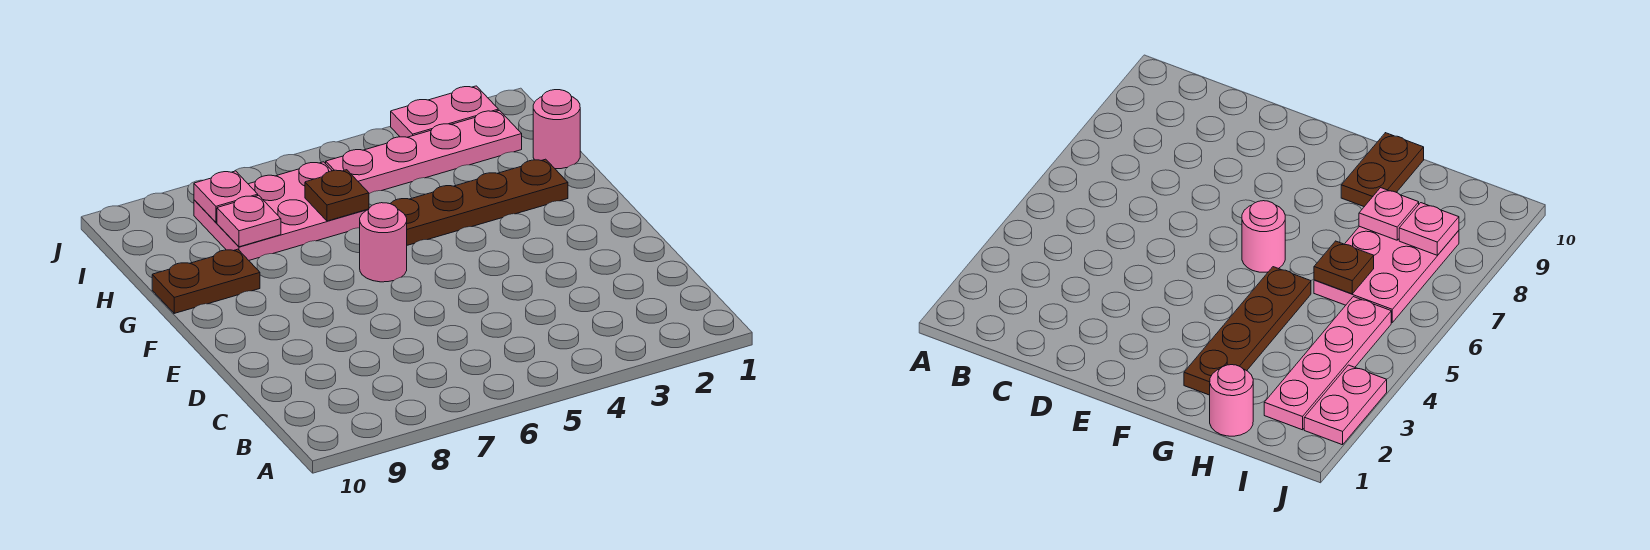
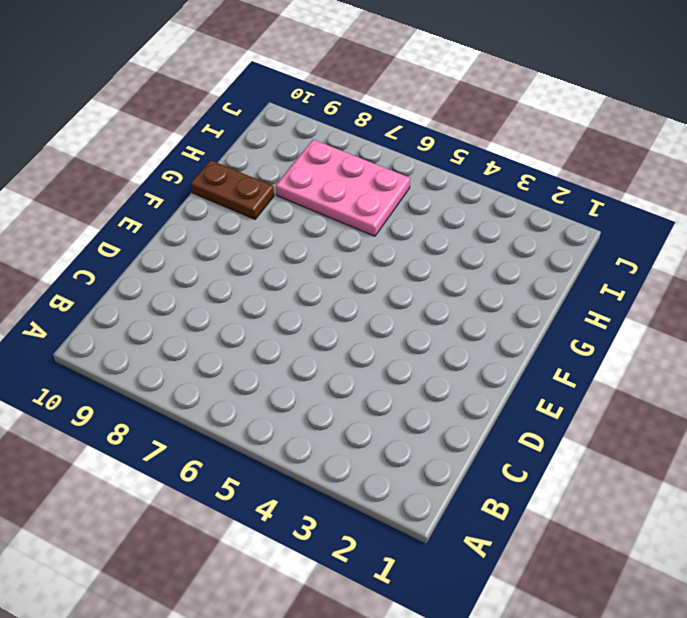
none -> pink round brick F6 level 1
none -> brown plate G2:G5 level 1

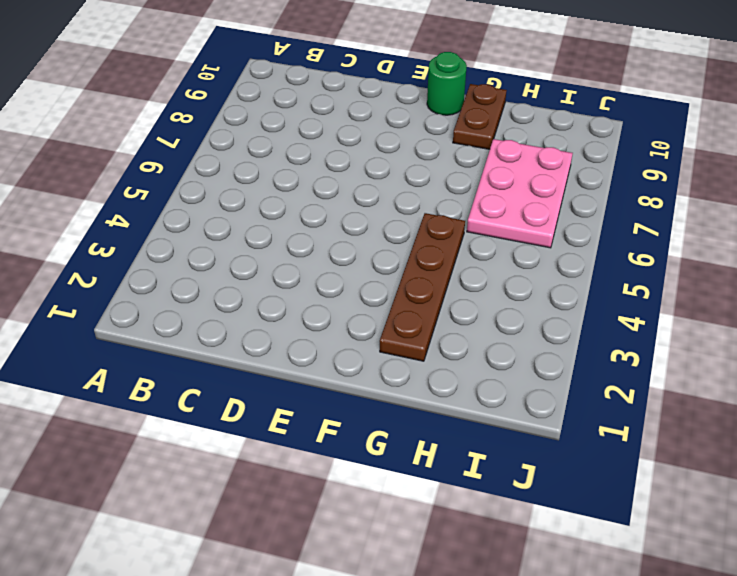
green round brick F10 level 1 -> none
none -> pink round brick F6 level 1
none -> pink round brick H1 level 1

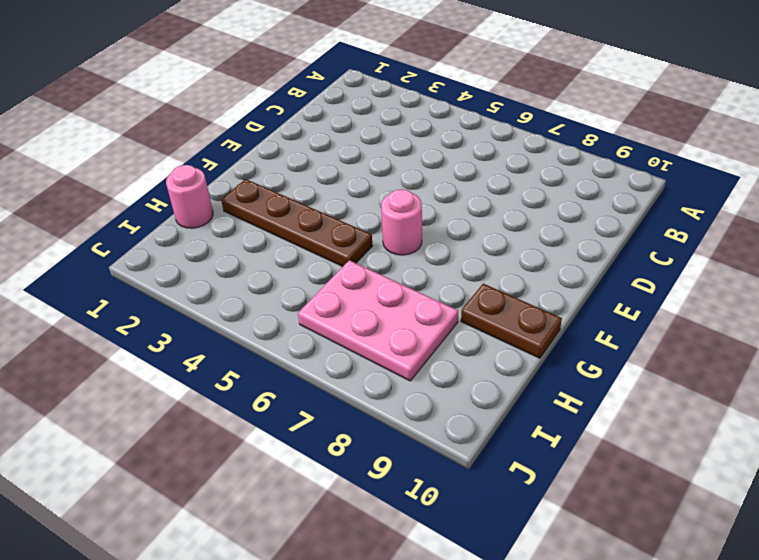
none -> pink plate I2:I5 level 1
none -> pink plate J2:J3 level 1

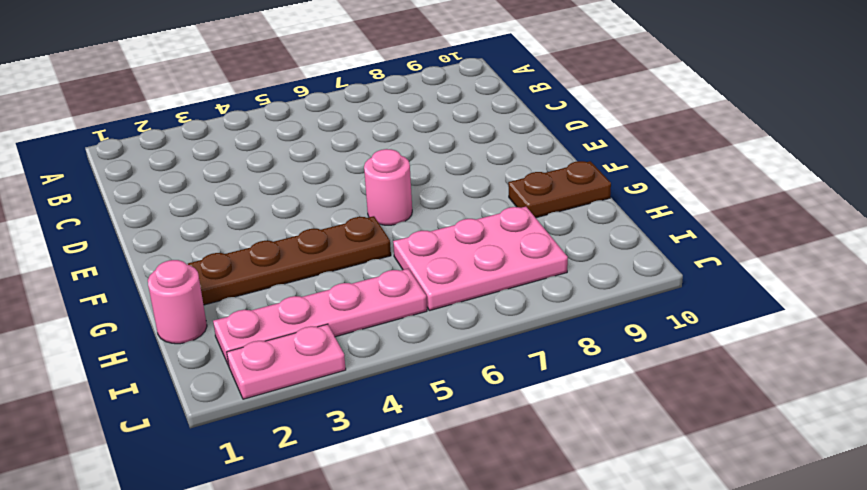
none -> brown plate H6 level 2
none -> pink plate H8 level 2

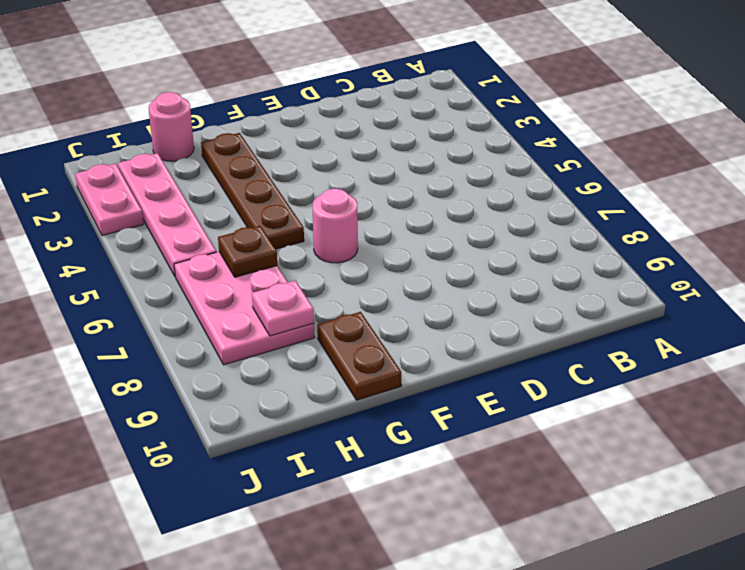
none -> pink plate I8 level 2

